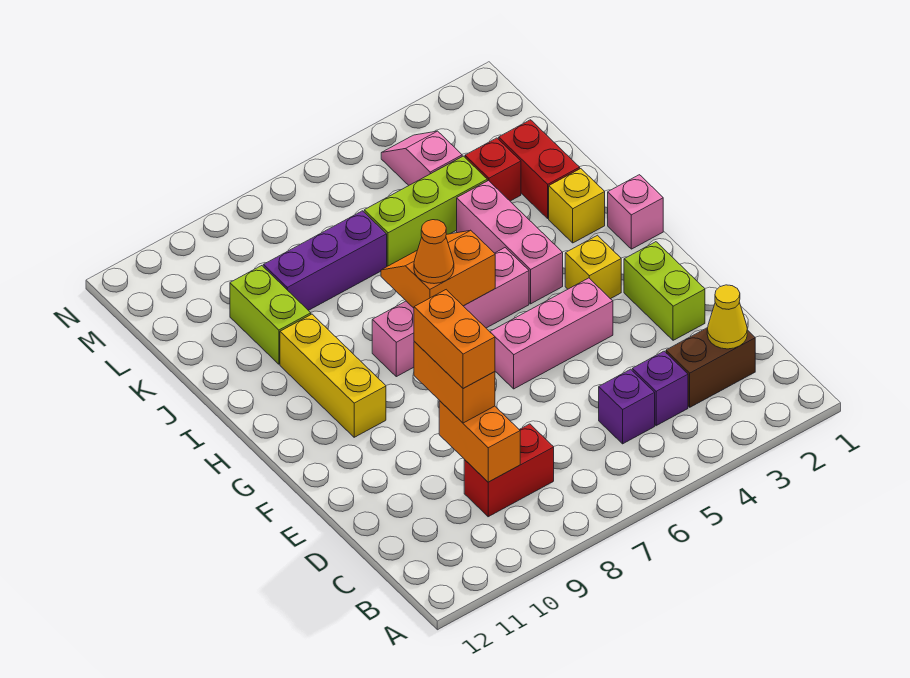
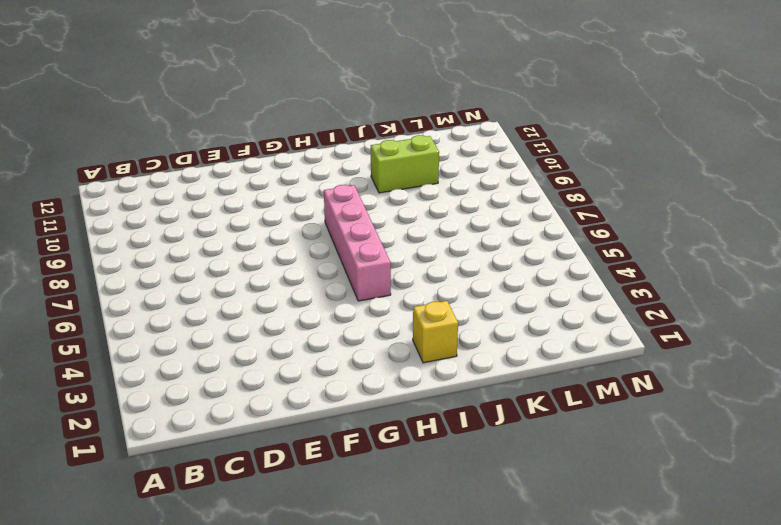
none -> brown brick C2:C3 level 1
none -> purple brick C4 level 1
none -> purple brick C5 level 1

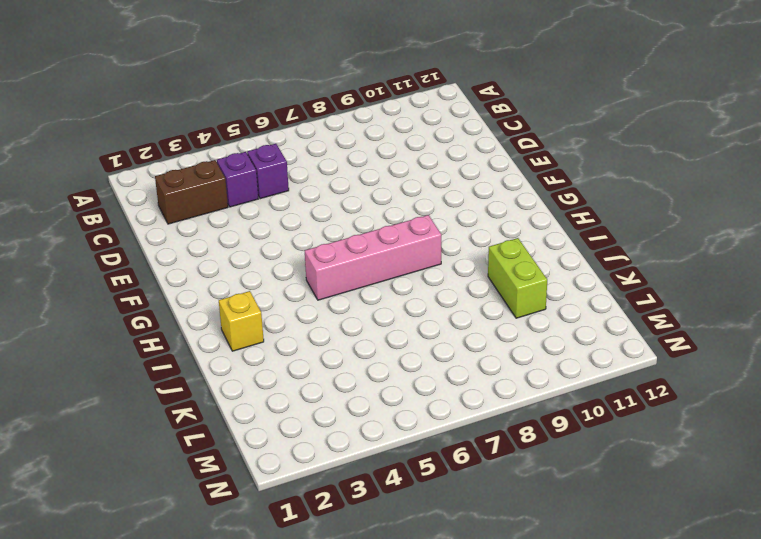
none -> red brick C8:C9 level 1
none -> lime brick E2:F2 level 1
none -> pink brick F4:F6 level 1

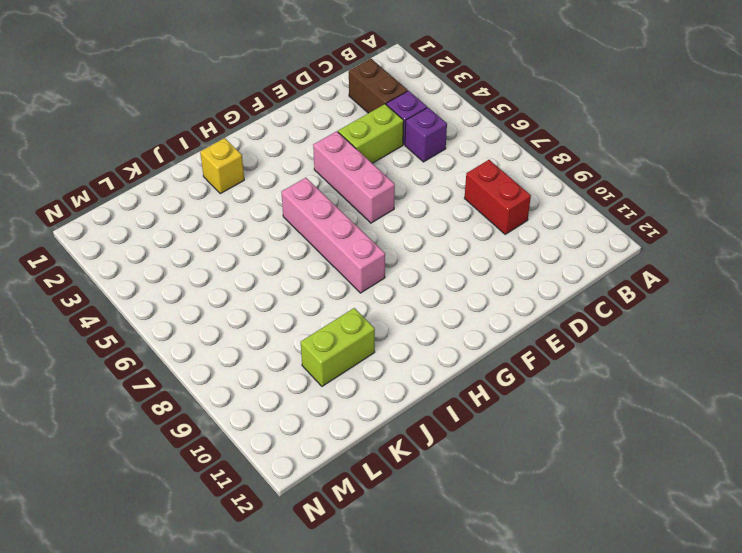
lime brick D4:E4 level 1 -> lime brick E2:F2 level 1
none -> yellow brick G3 level 1
none -> yellow brick G10:I10 level 1
none -> pink brick H1 level 1

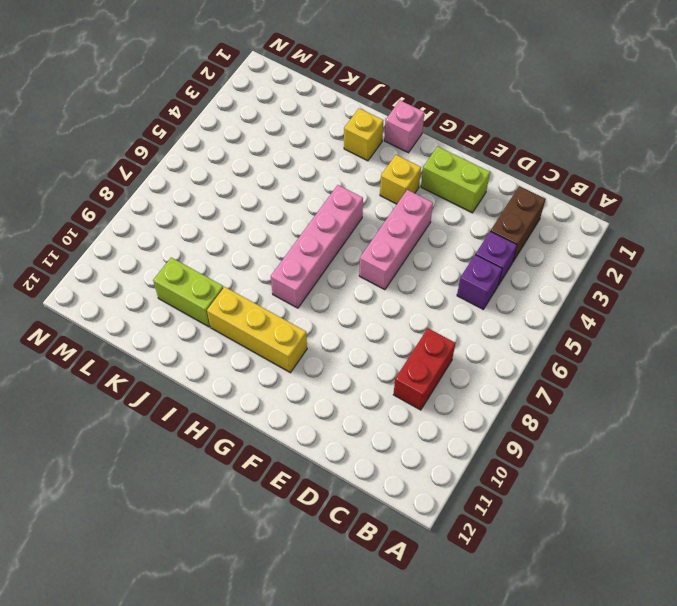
none -> pink brick H4:J4 level 1
none -> red brick J2:K2 level 1
none -> red brick K3 level 1

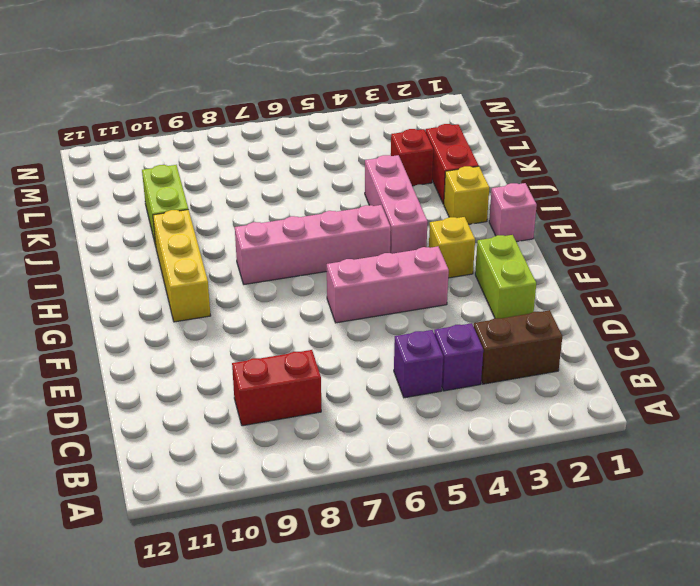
none -> lime brick K4:K6 level 1
none -> purple brick K7:K9 level 1
none -> pink slope L4:M4 level 1 top L

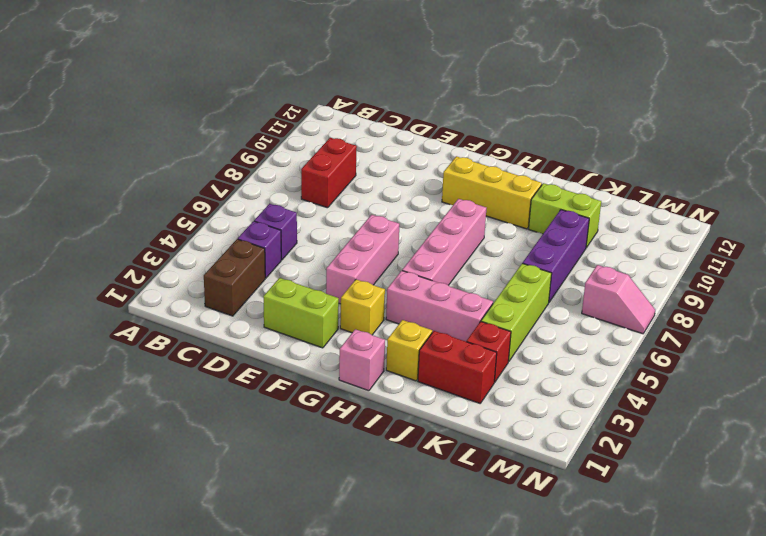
pink slope M7:N7 level 1 top M -> pink slope L4:M4 level 1 top L
none -> yellow cone C2 level 2
none -> orange brick C9:D9 level 2
none -> orange slope H6:I7 level 2 top H

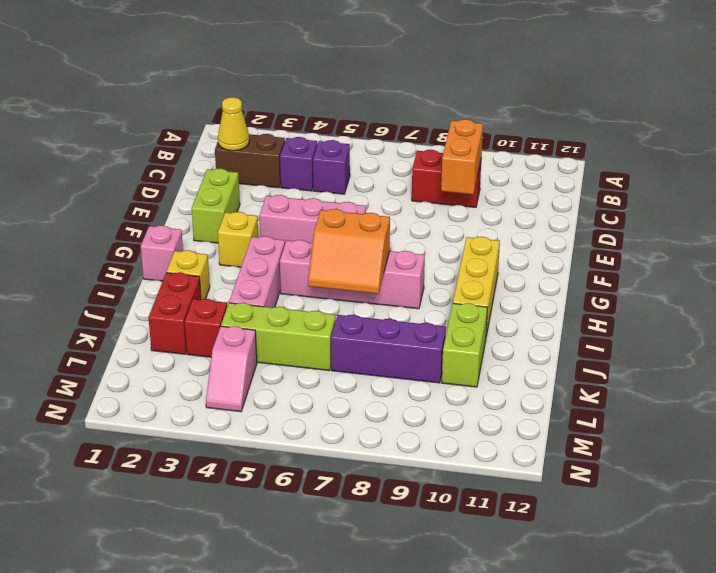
none -> orange brick D9:E9 level 3
none -> orange cone H7 level 3
none -> orange brick D9:E9 level 4

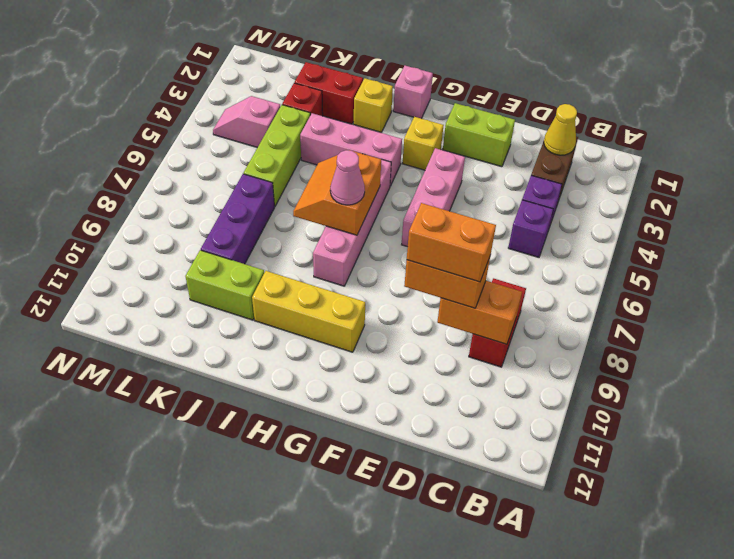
pink cone H7 level 3 -> orange cone H7 level 3

